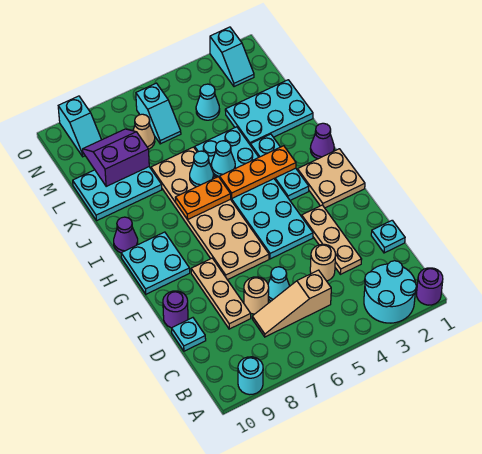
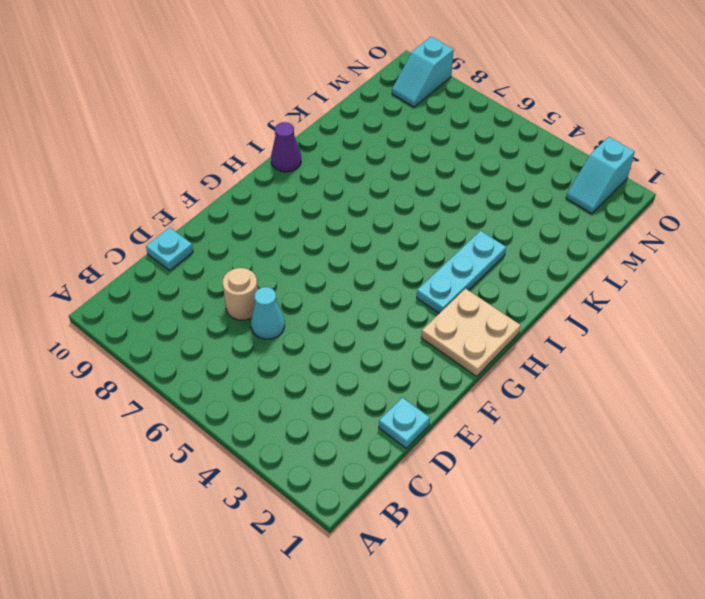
none -> purple round brick A1 level 1
none -> cyan round brick A2:B3 level 1
none -> cyan round brick A9 level 1
none -> tan slope C5:C7 level 1 top 5

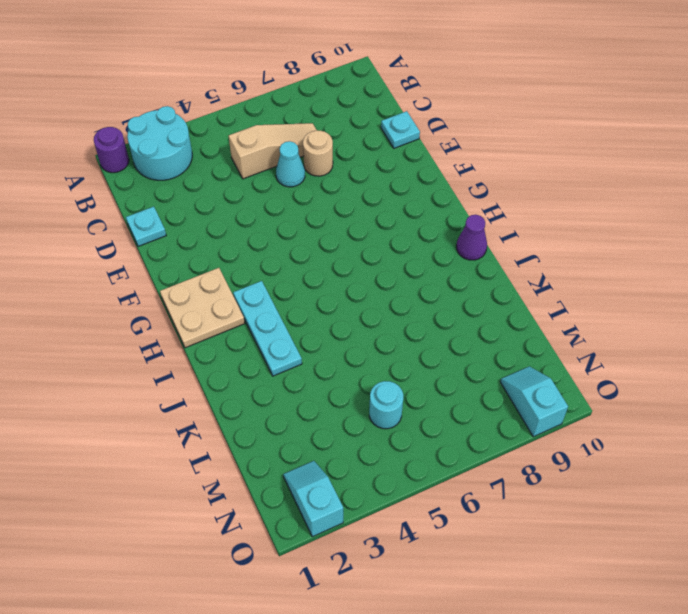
cyan round brick M5 level 1 -> cyan round brick A9 level 1
none -> tan plate D3:F3 level 1
none -> tan round brick D4 level 1
none -> tan plate D8:F8 level 1
none -> purple round brick E10 level 1

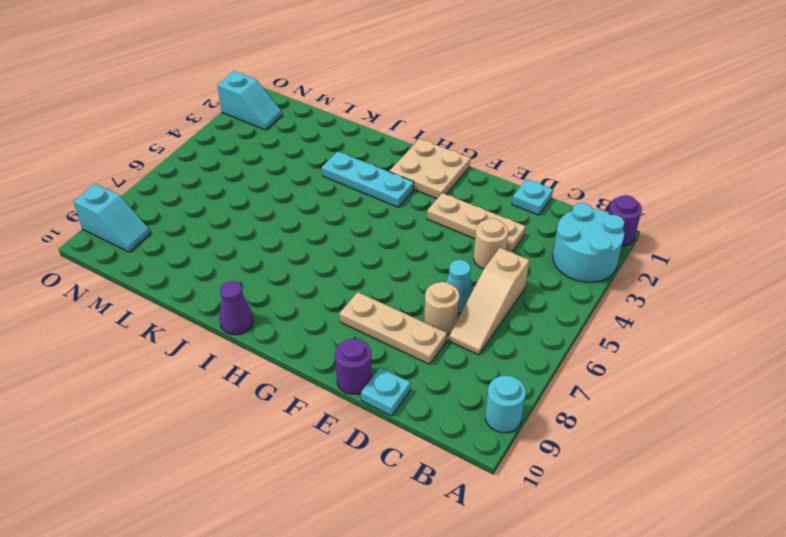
none -> cyan plate F4:K5 level 1
none -> tan plate F6:K7 level 1
none -> cyan plate G9:H10 level 1
none -> purple cone I1 level 1

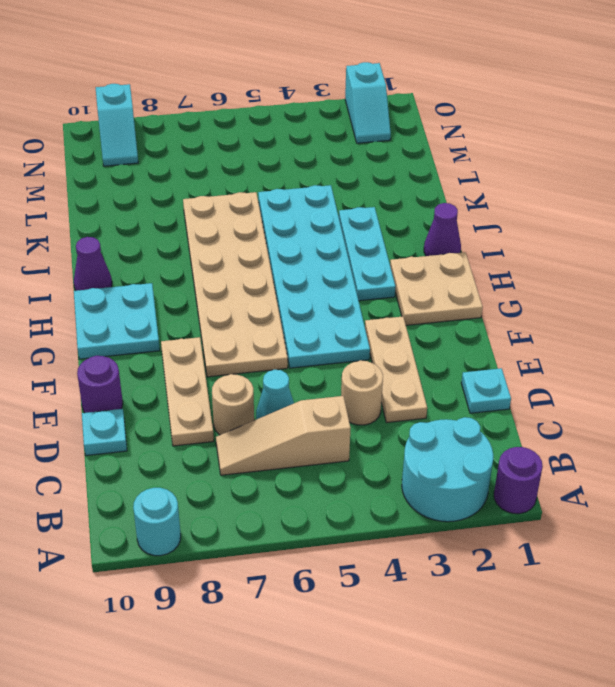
none -> cyan plate K1:L3 level 1
none -> cyan plate K8:L10 level 1
none -> cyan cone M4 level 1
none -> cyan slope M6:N6 level 1 top N

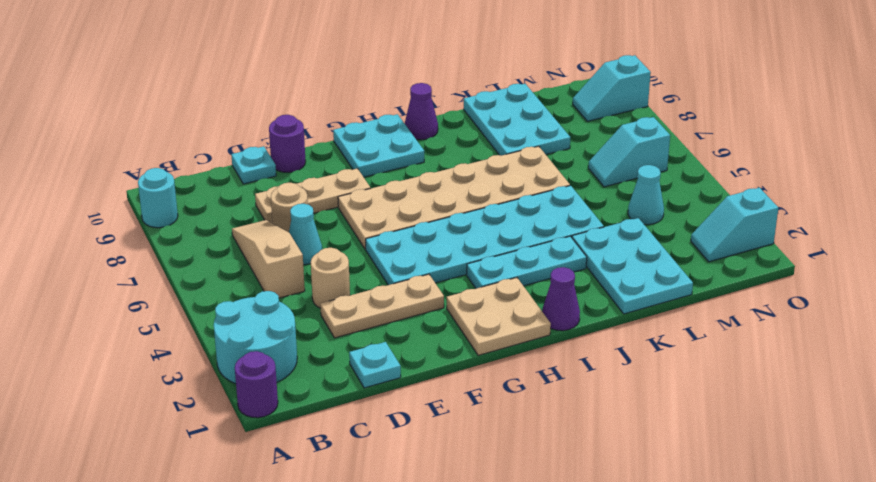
none -> tan cone M7 level 1
none -> orange plate I3:I5 level 2
none -> orange plate I6:I7 level 2
none -> cyan cone J5 level 2

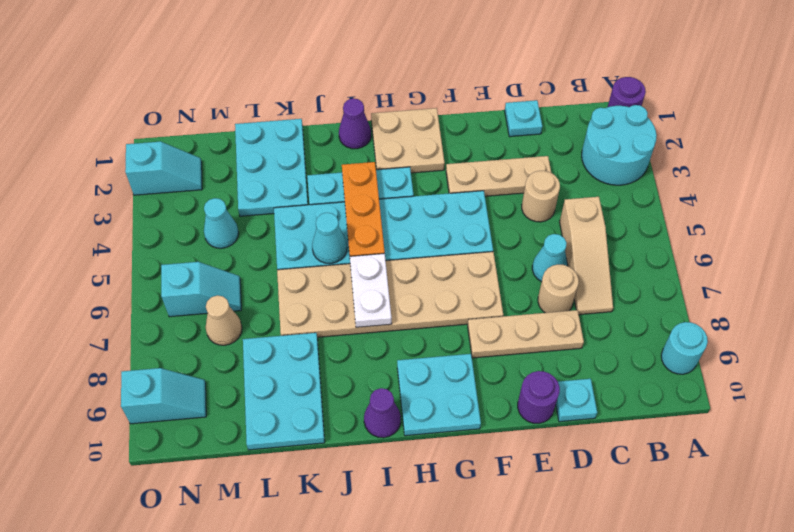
white plate I6:I7 level 2 -> orange plate I6:I7 level 2
none -> cyan cone J6 level 2
none -> purple slope L8:M9 level 2 top L

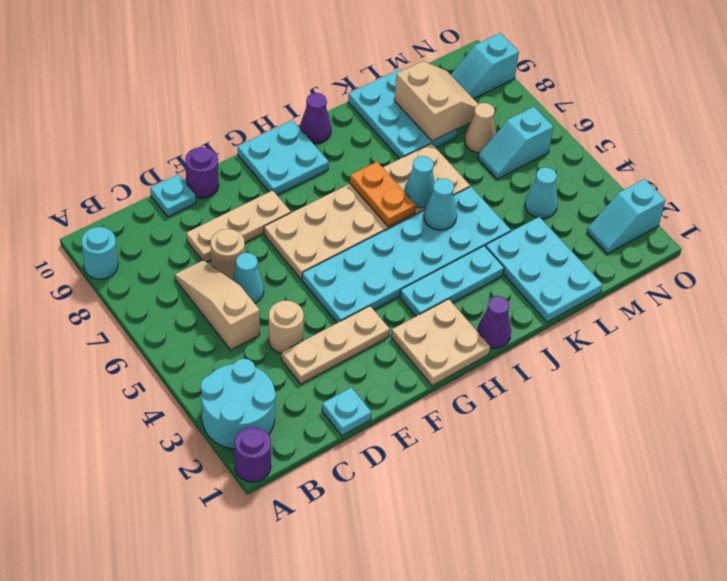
tan slope L8:M9 level 2 top L -> purple slope L8:M9 level 2 top L
none -> orange plate I3:I5 level 2

